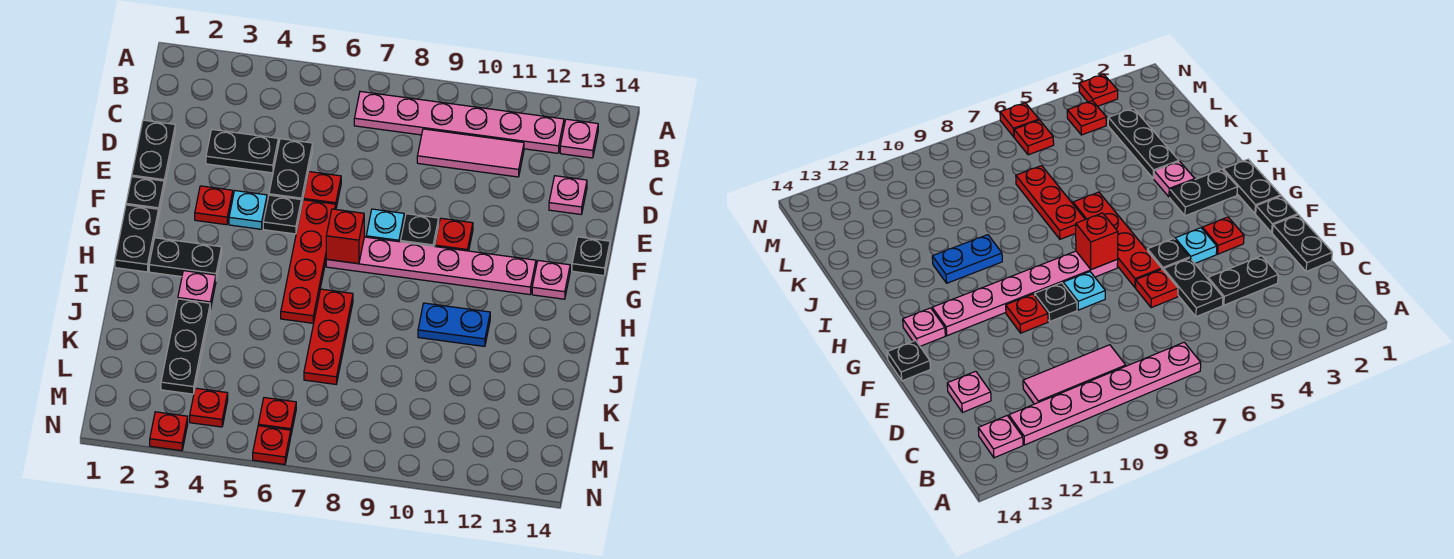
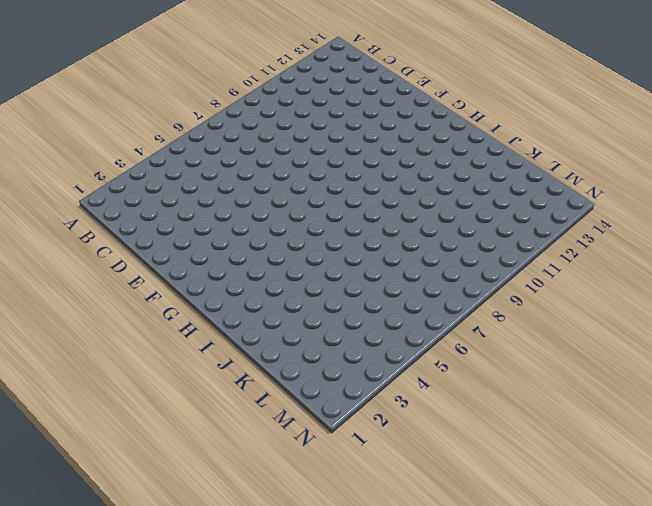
none -> pink plate B7:B12 level 1
none -> pink plate B13 level 1
none -> pink tile C9:C11 level 1
none -> black plate D1:E1 level 1

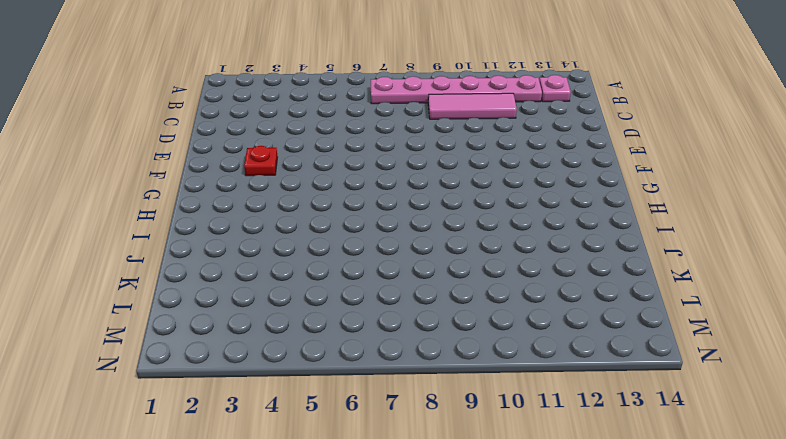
none -> black plate D1:E1 level 1
none -> black plate D3:D4 level 1
none -> black plate D5:E5 level 1
none -> pink plate D13 level 1

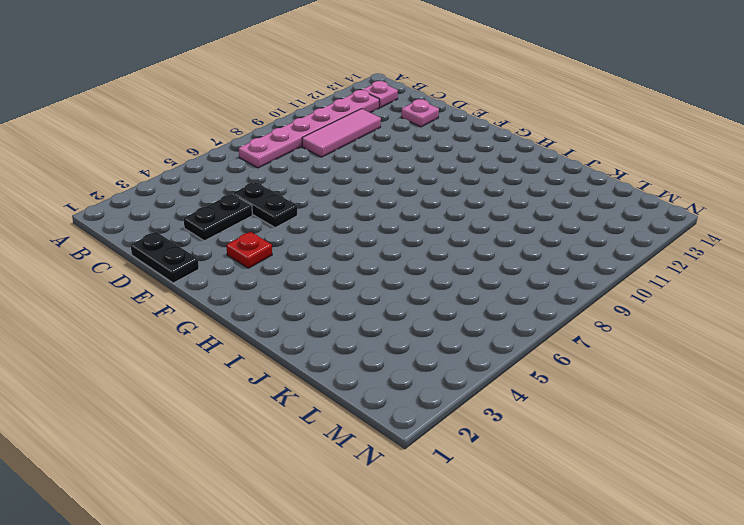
none -> red plate E6 level 1
none -> black plate F1 level 1
none -> cyan plate F4 level 1
none -> black plate F5 level 1

